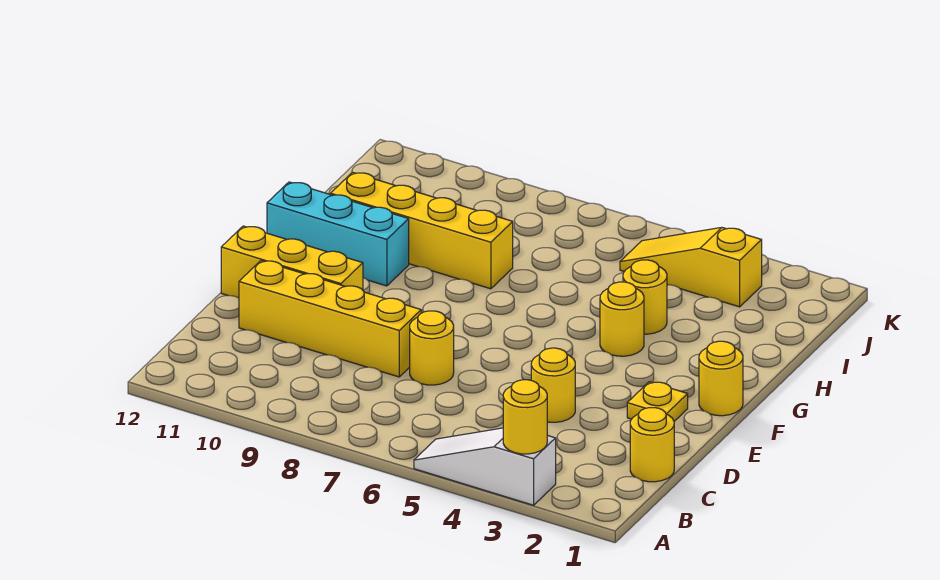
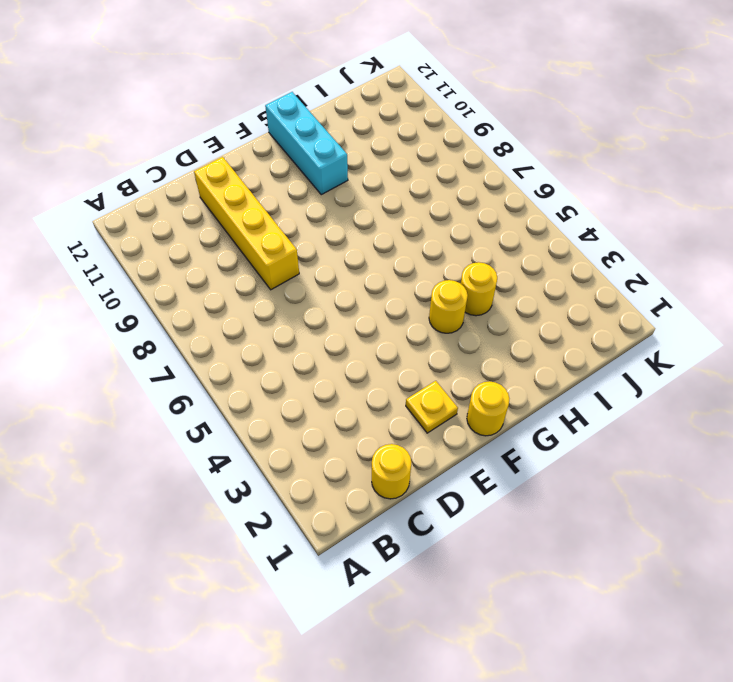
none -> white slope A3:A5 level 1 top 3
none -> yellow round brick D4 level 1
none -> yellow round brick D7 level 1

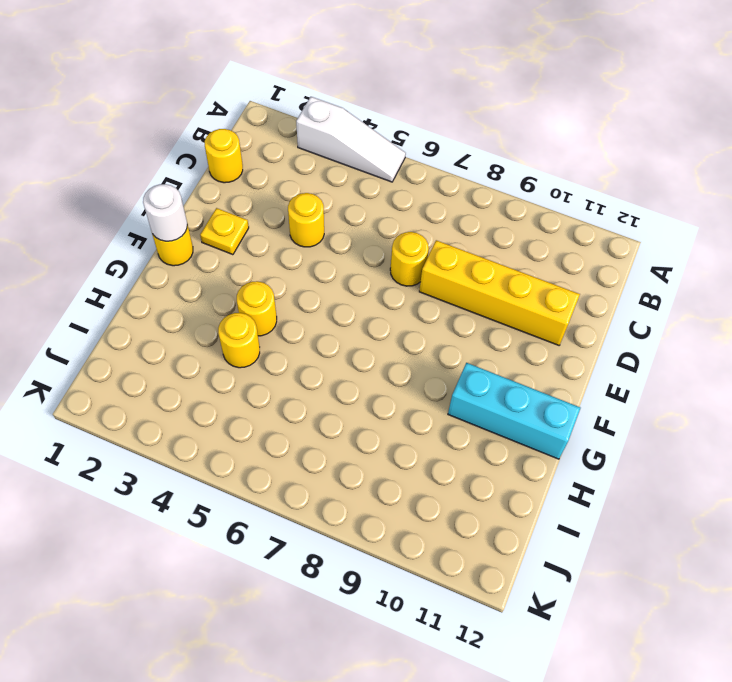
white round brick F1 level 2 -> none
none -> yellow brick E10:E12 level 1
none -> yellow brick H8:H11 level 1
none -> yellow slope J3:J5 level 1 top 3

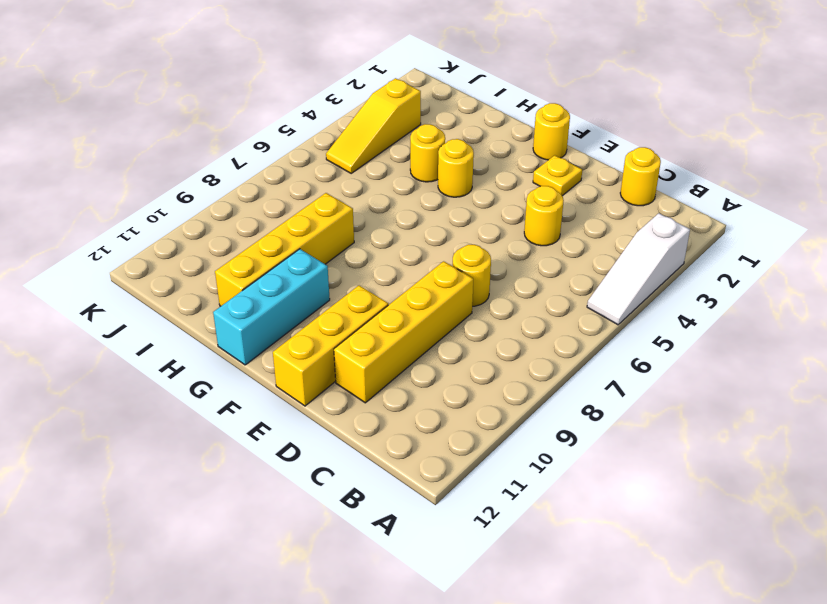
none -> yellow round brick A3 level 2

